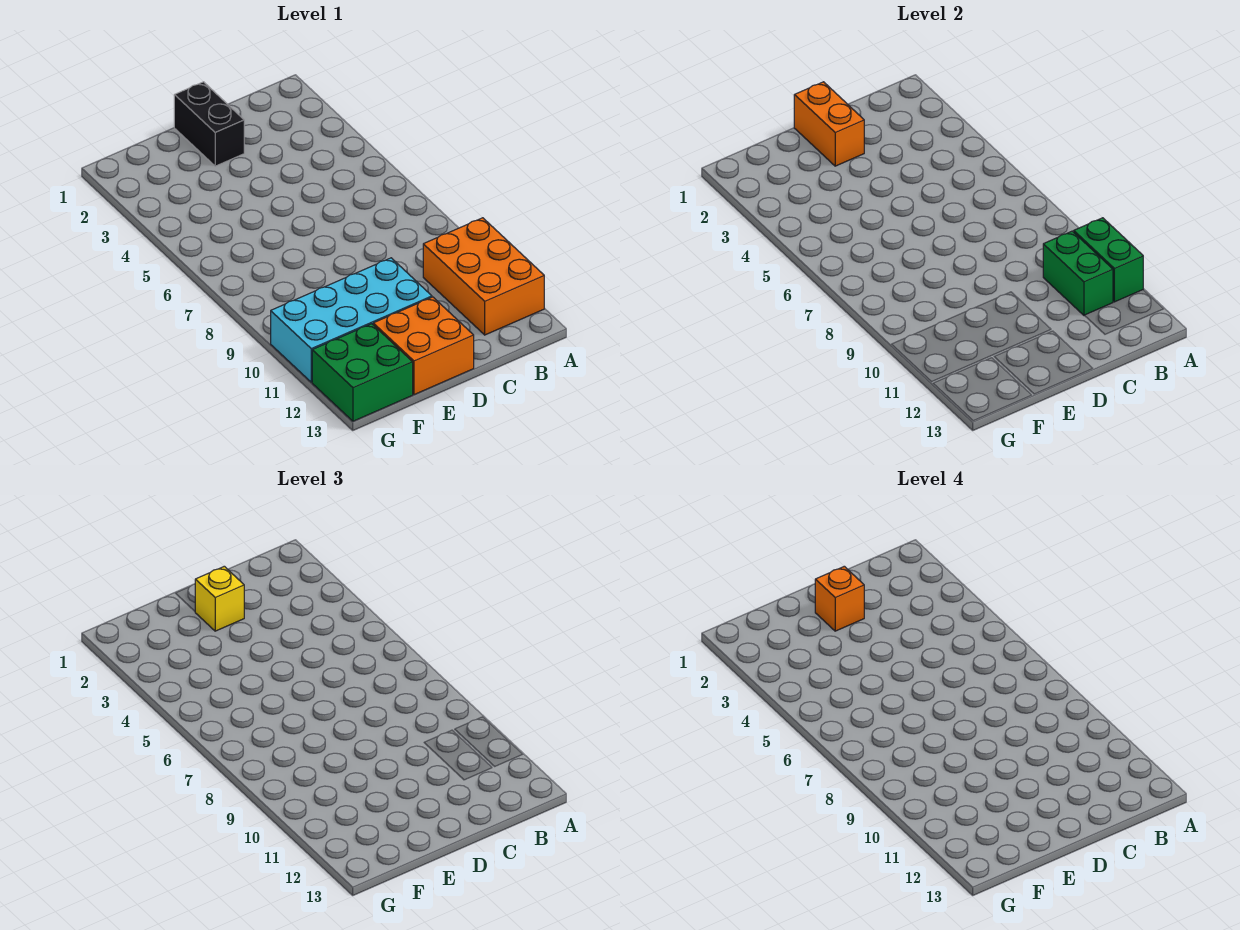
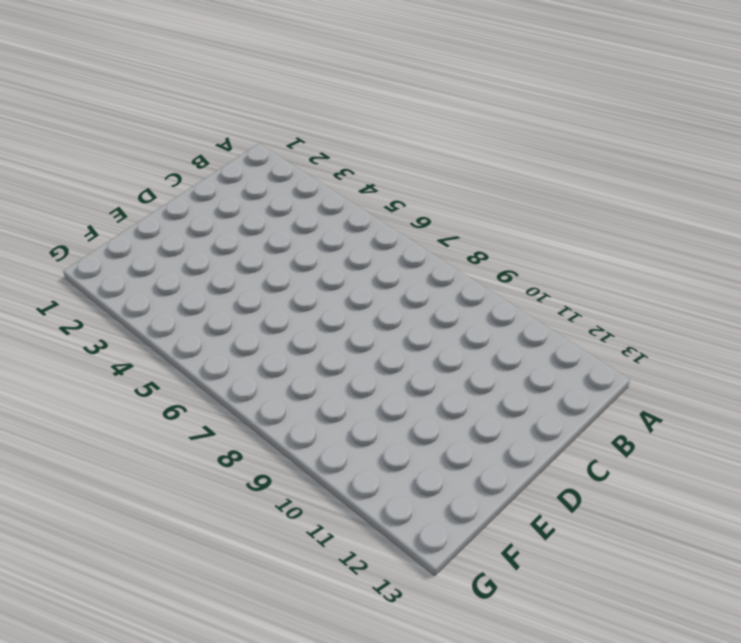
none -> orange brick A10:B12 level 1
none -> black brick D1:D2 level 1

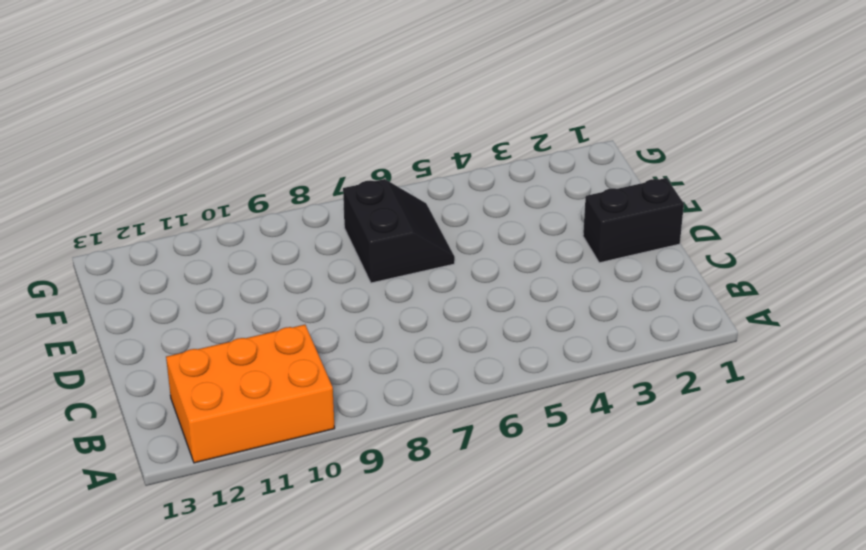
black slope E6:F7 level 1 top 7 -> none
none -> cyan brick D10:G11 level 1
none -> orange brick D12:E13 level 1

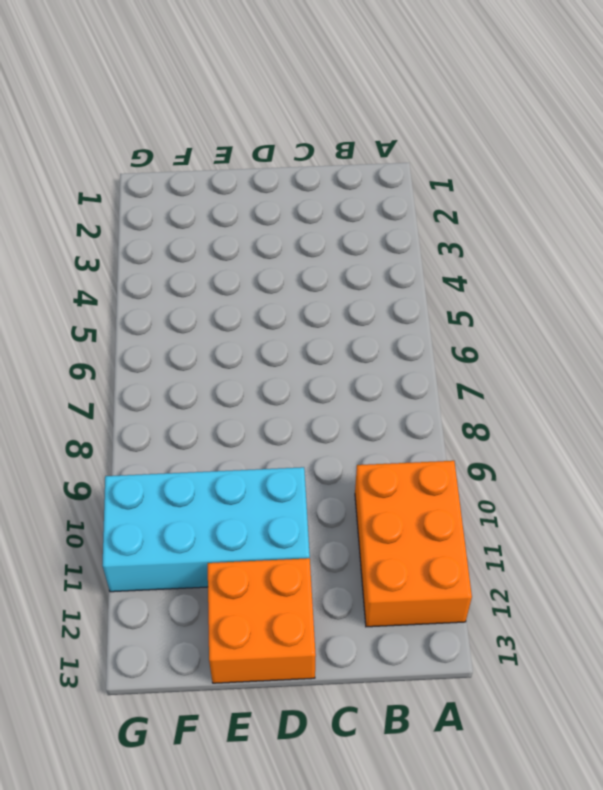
none -> black brick D1:D2 level 1
none -> green brick F12:G13 level 1

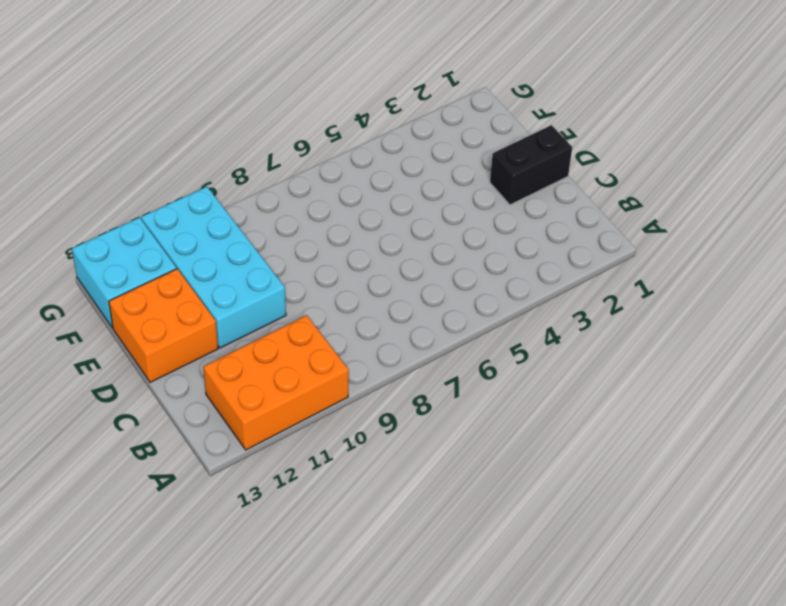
cyan brick F12:G13 level 1 -> green brick F12:G13 level 1
none -> green brick A10:A11 level 2
none -> green brick B10:B11 level 2

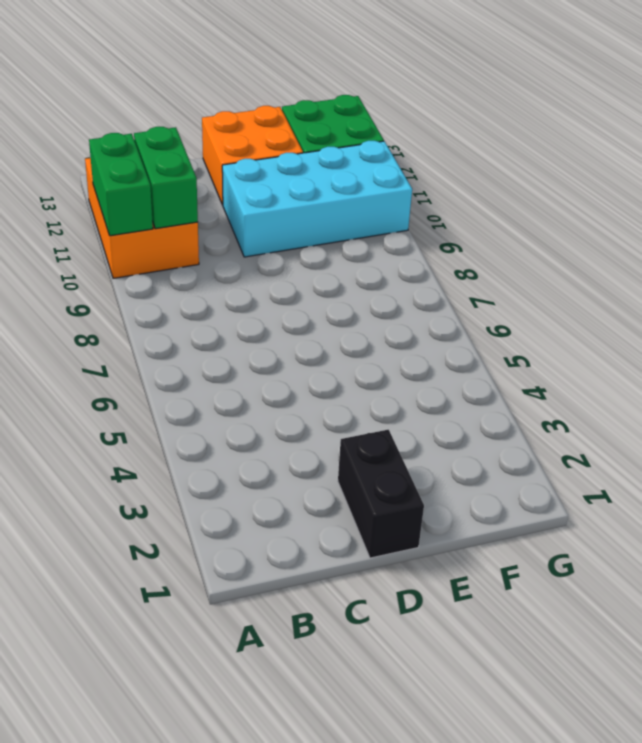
none -> orange brick D1:D2 level 2
none -> yellow brick D2 level 3

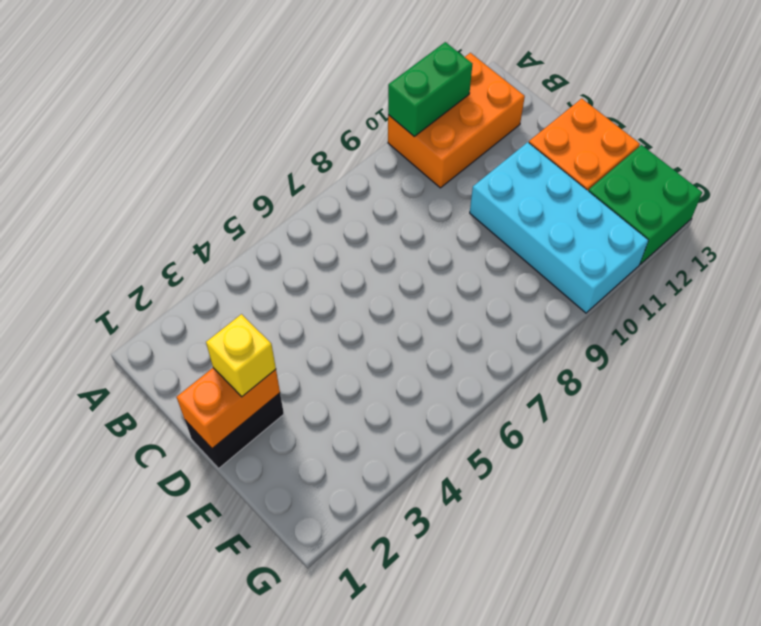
none -> green brick B10:B11 level 2
none -> orange brick D2 level 4

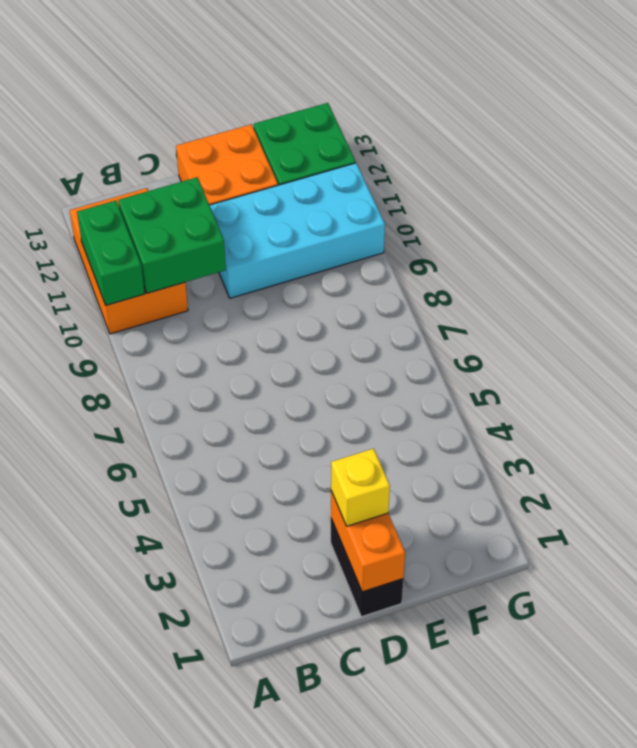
green brick B10:C11 level 2 -> green brick B10:B11 level 2
none -> orange brick D2 level 4

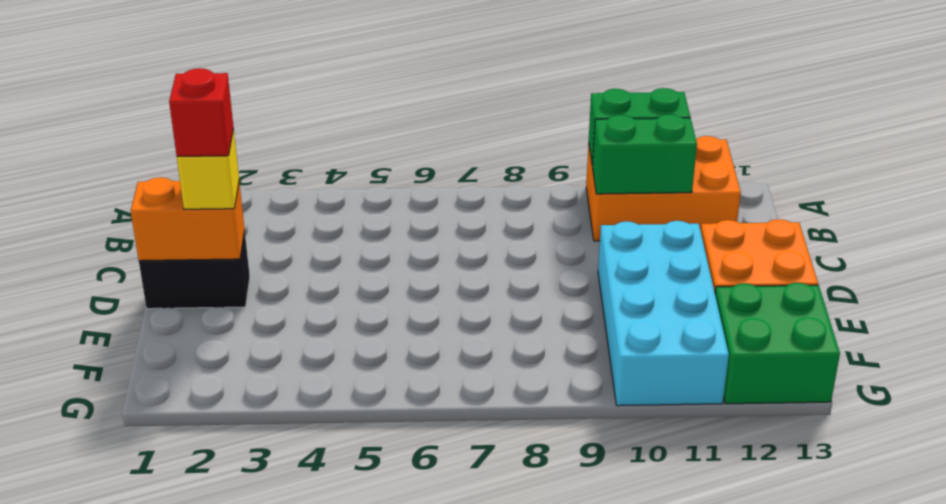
red brick D2 level 4 -> orange brick D2 level 4

